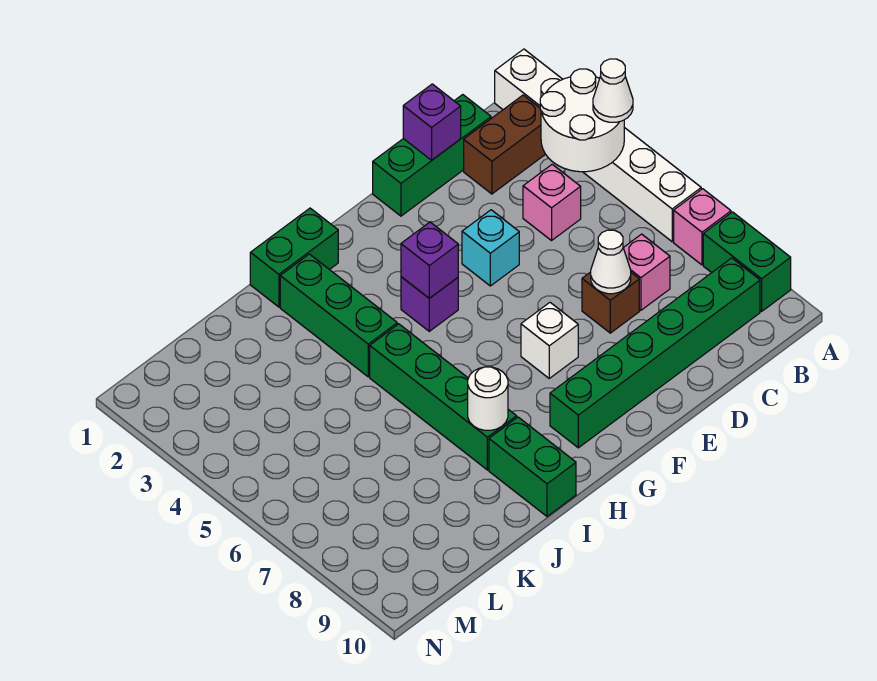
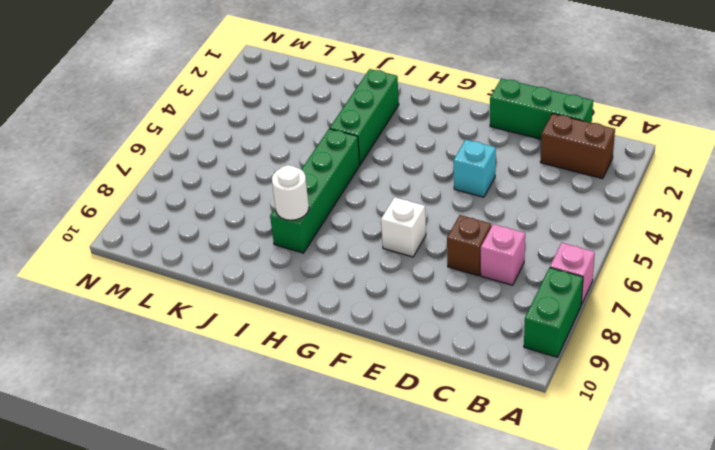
none -> white brick A1:A6 level 1
none -> green brick B9:G9 level 1
none -> pink brick C4 level 1

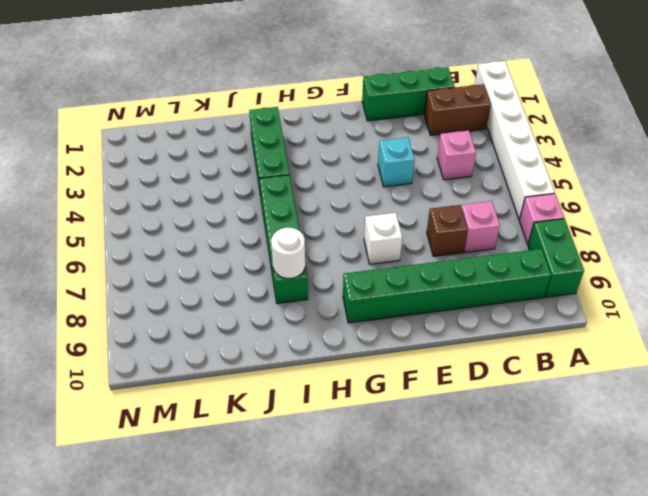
none -> purple brick G4 level 1
none -> green brick H1:I1 level 1
none -> green brick I9:I10 level 1

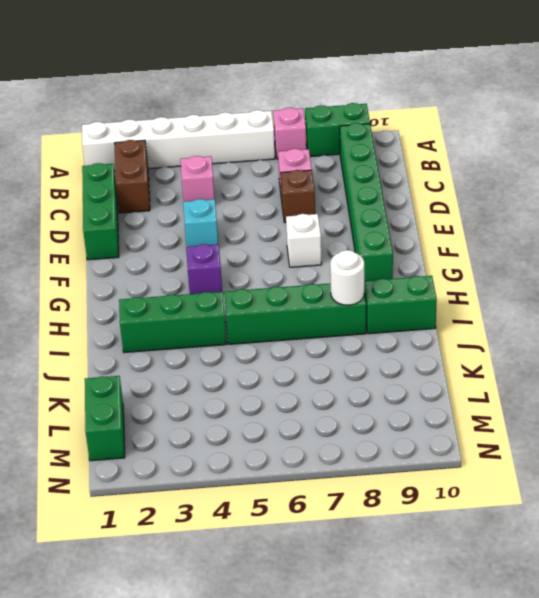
green brick L1:M1 level 1 -> green brick H1:I1 level 1
none -> white round brick A3:B4 level 2
none -> purple brick D1 level 2
none -> white cone D7 level 2

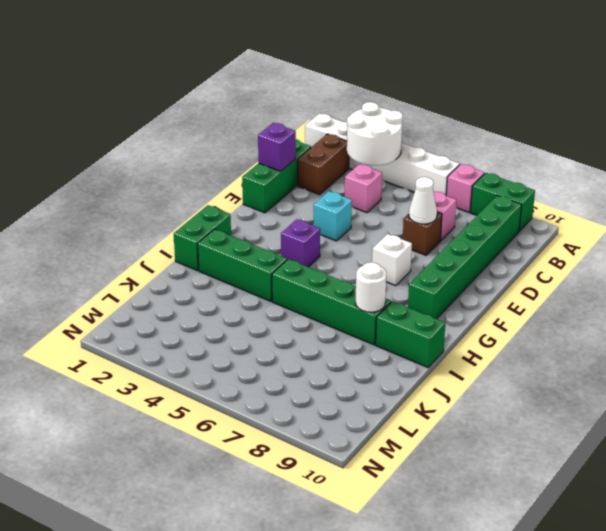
none -> purple brick G4 level 2
none -> white cone A4 level 3

